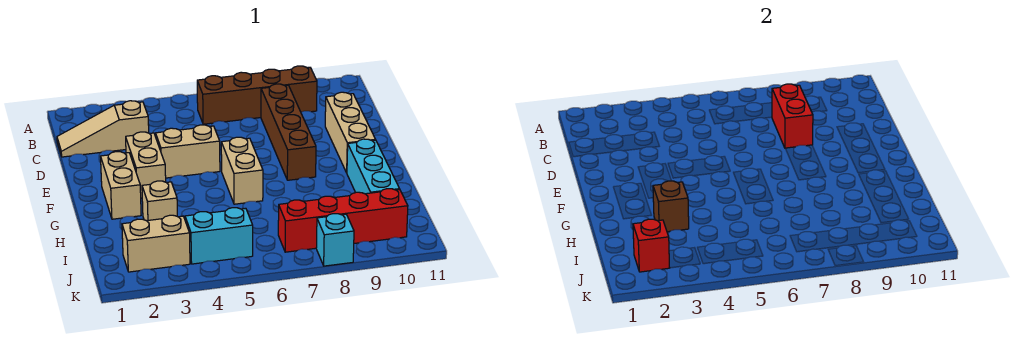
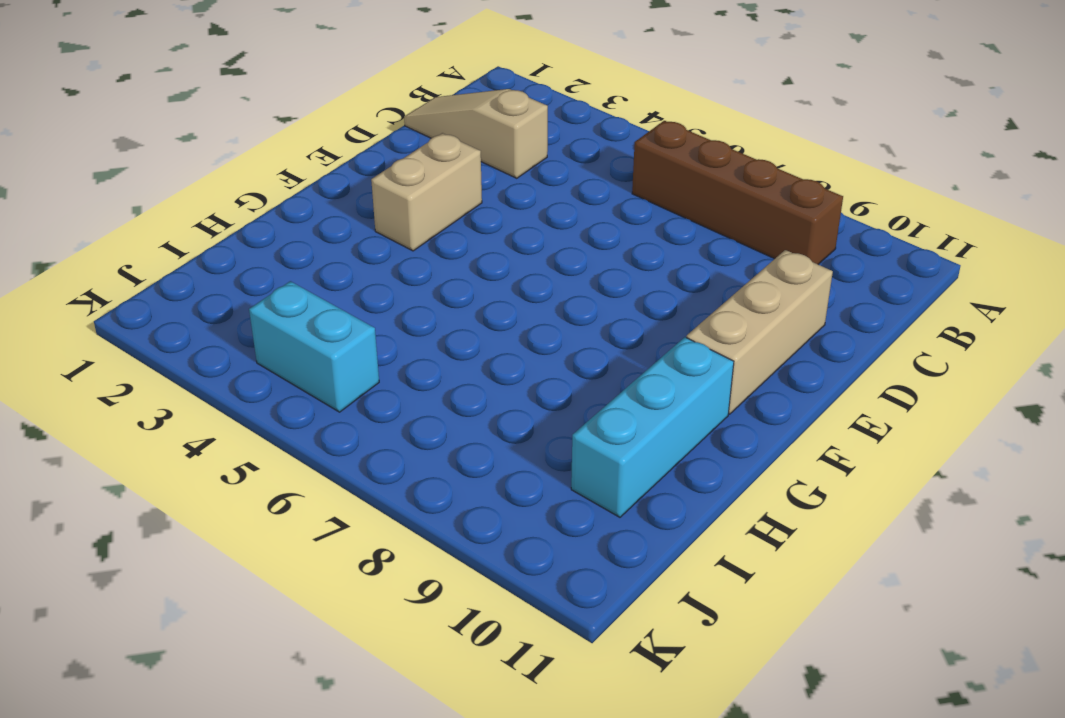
none -> brown brick C8:F8 level 1
none -> tan brick E4:E5 level 1
none -> tan brick F2:G2 level 1

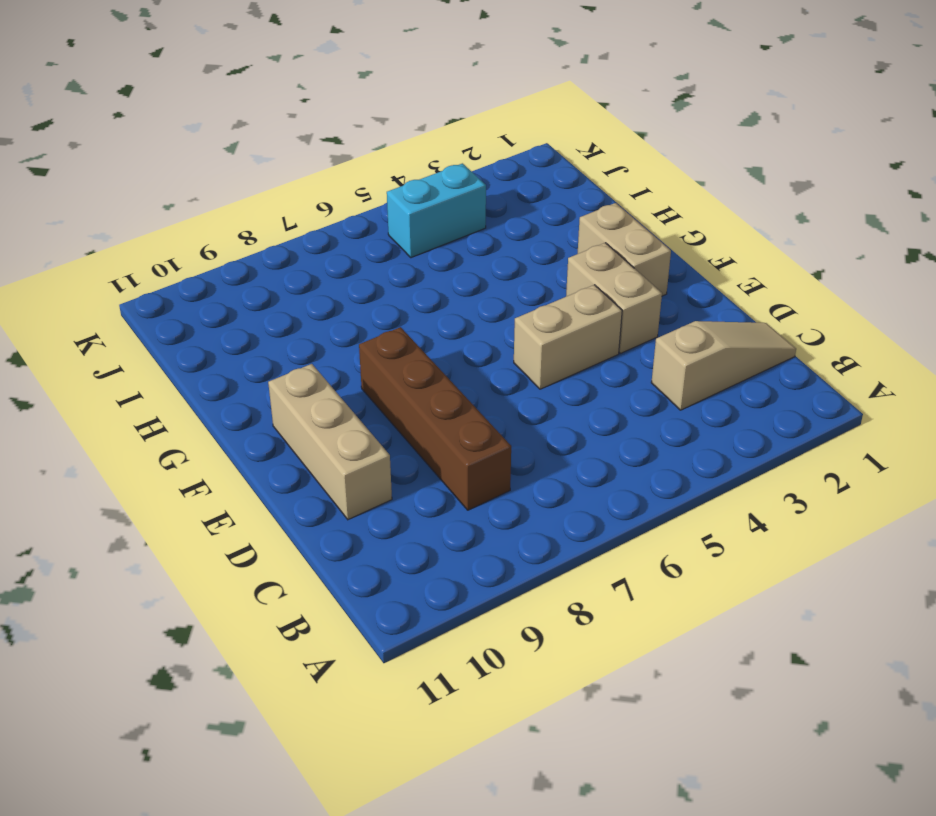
none -> brown brick B6:B9 level 1
none -> tan brick F6:G6 level 1
none -> cyan brick G10:I10 level 1

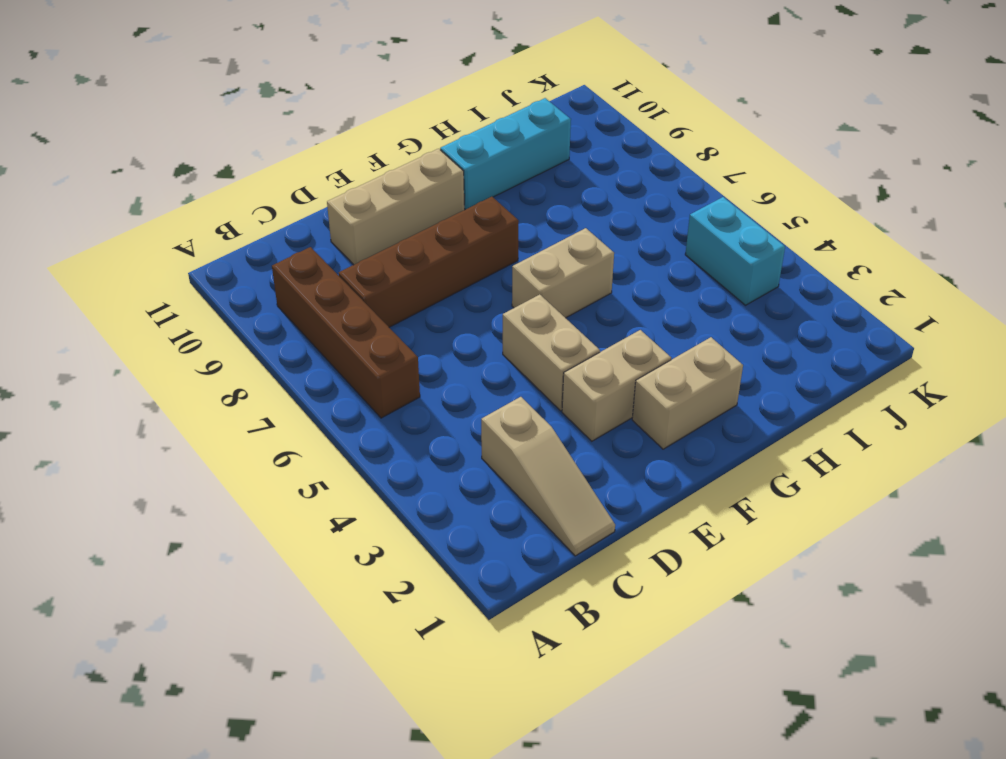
none -> tan brick H3 level 1
none -> tan brick J2:J3 level 1
none -> red brick J7:J10 level 1

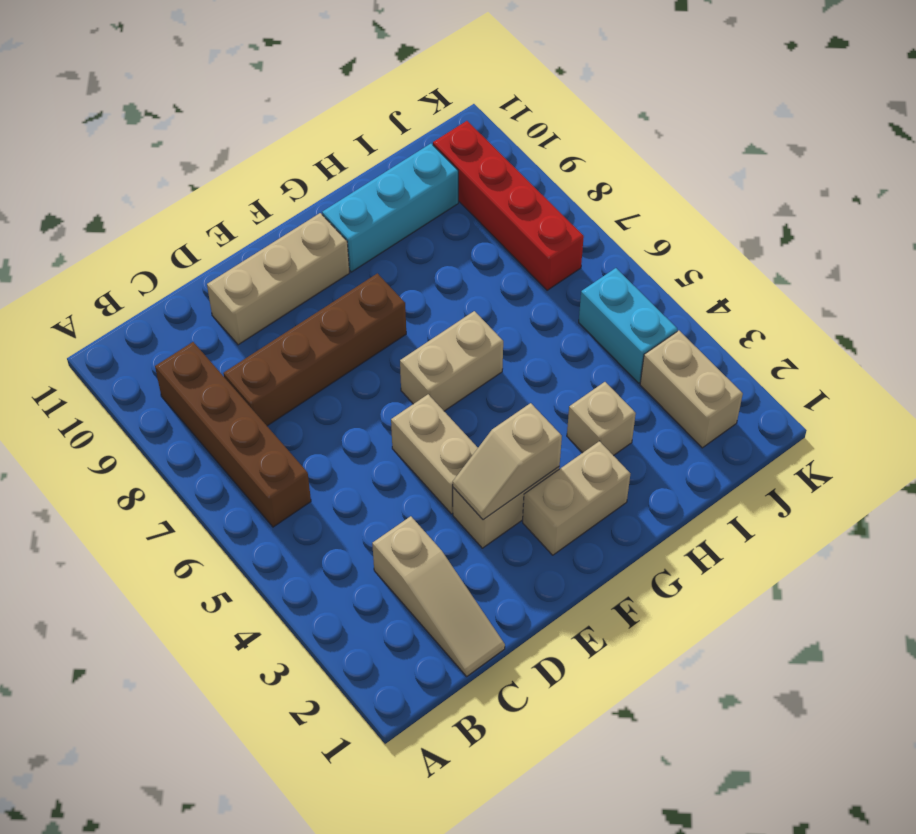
tan slope E3:F3 level 2 top F -> none
none -> cyan brick K8 level 1
none -> red brick C8:D8 level 2
none -> brown brick H3 level 2

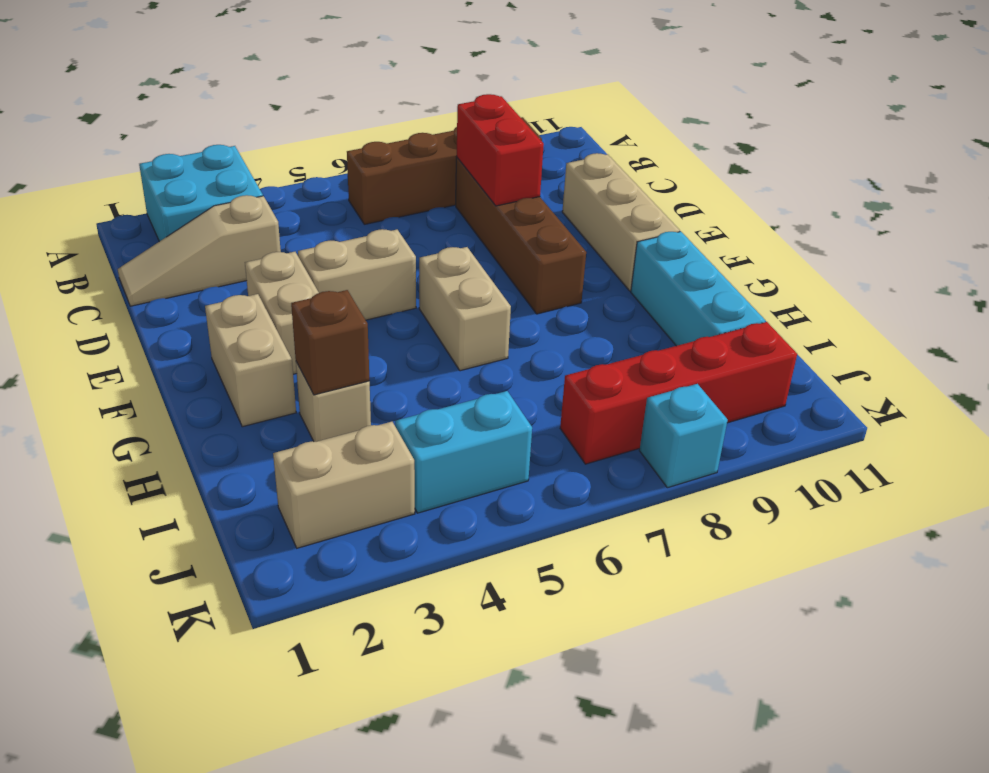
cyan brick A2:B3 level 1 -> none
none -> red brick J2 level 2

